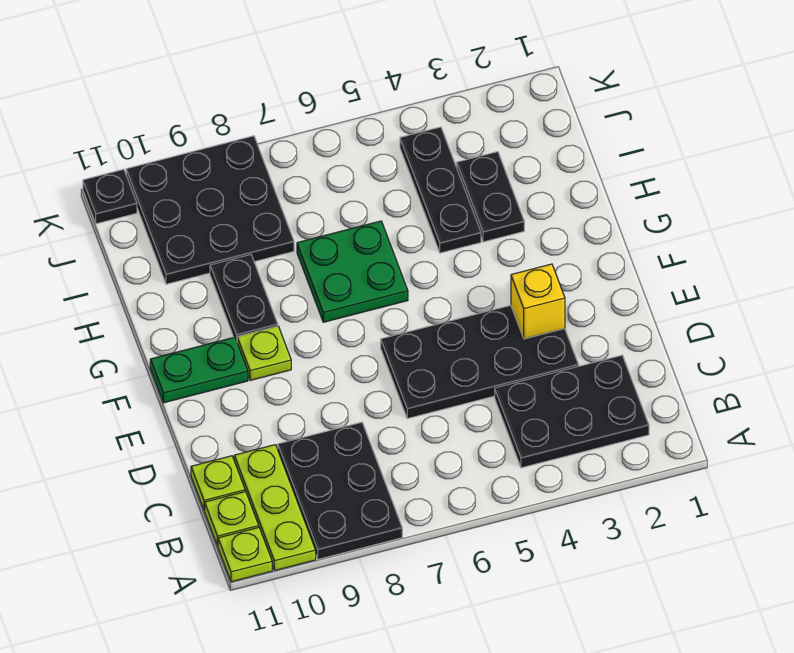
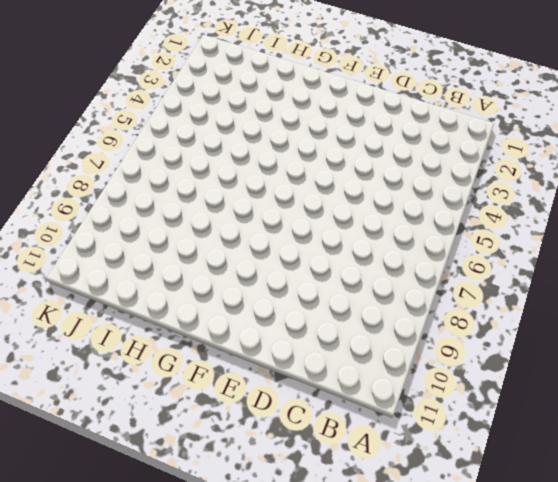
none -> black plate A8:C9 level 1
none -> lime plate A10:C10 level 1
none -> lime plate A11 level 1

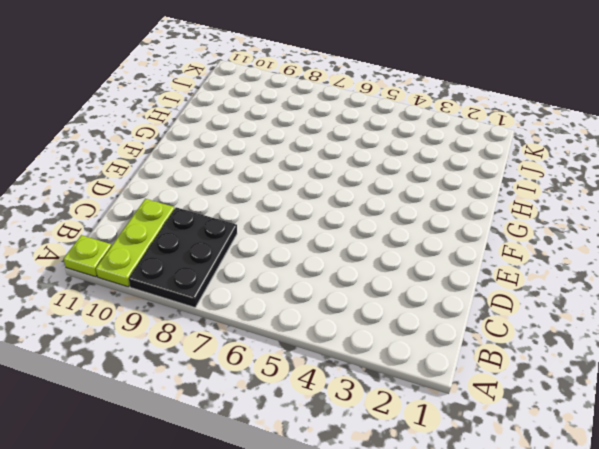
none -> black plate B2:C4 level 1
none -> lime plate B11 level 1
none -> lime plate C11 level 1

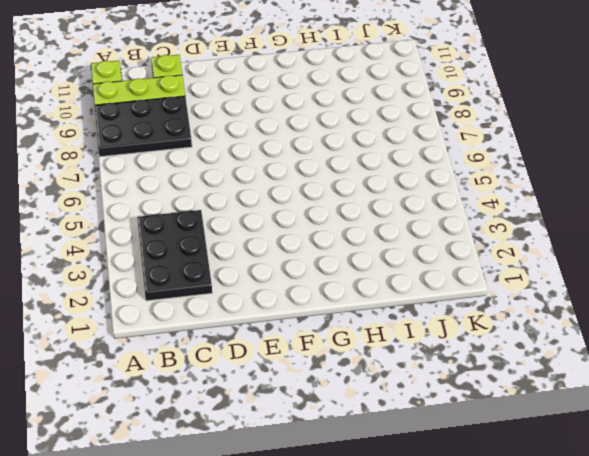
none -> lime plate B11 level 1
none -> black plate D3:E6 level 1
none -> lime plate F9 level 1

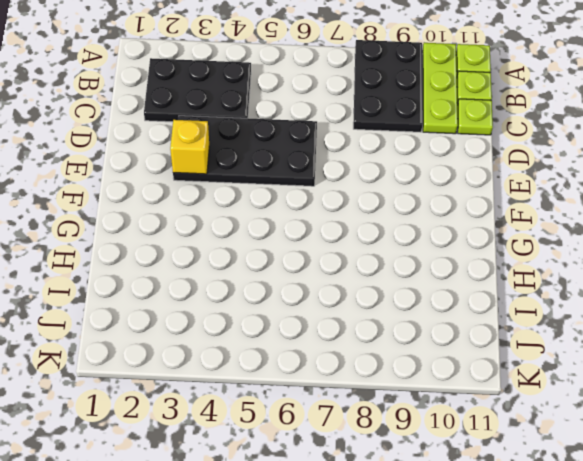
none -> lime plate F9 level 1
none -> green plate F10:F11 level 1
none -> green plate G6:H7 level 1

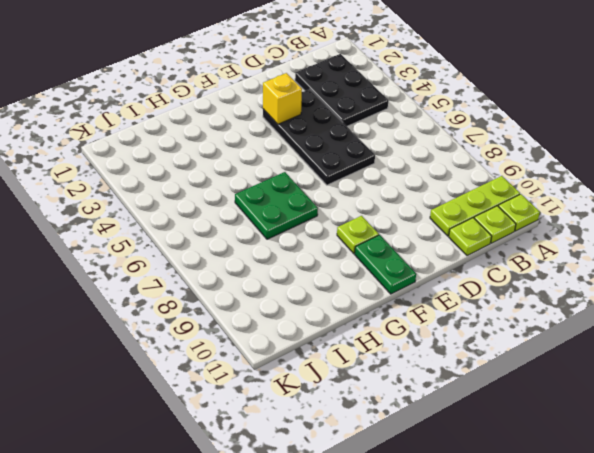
none -> black plate A8:C9 level 1
none -> black plate G9:H9 level 1
none -> black plate H3:I3 level 1

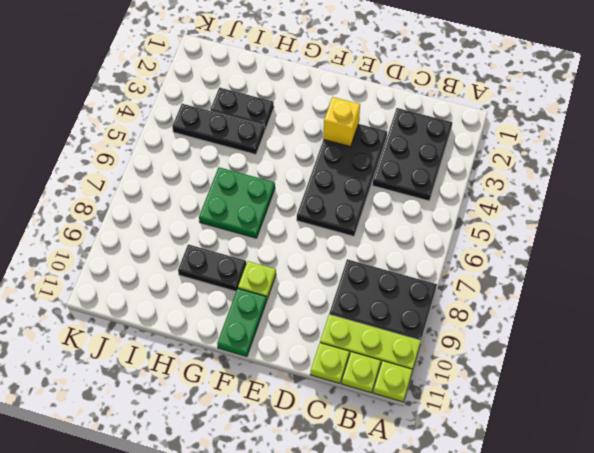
none -> black plate I8:K10 level 1
none -> black plate K11 level 1

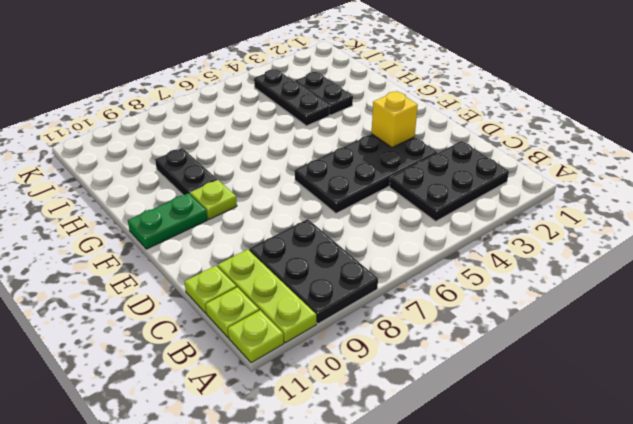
none -> green plate G6:H7 level 1
none -> black plate I8:K10 level 1
none -> black plate K11 level 1

